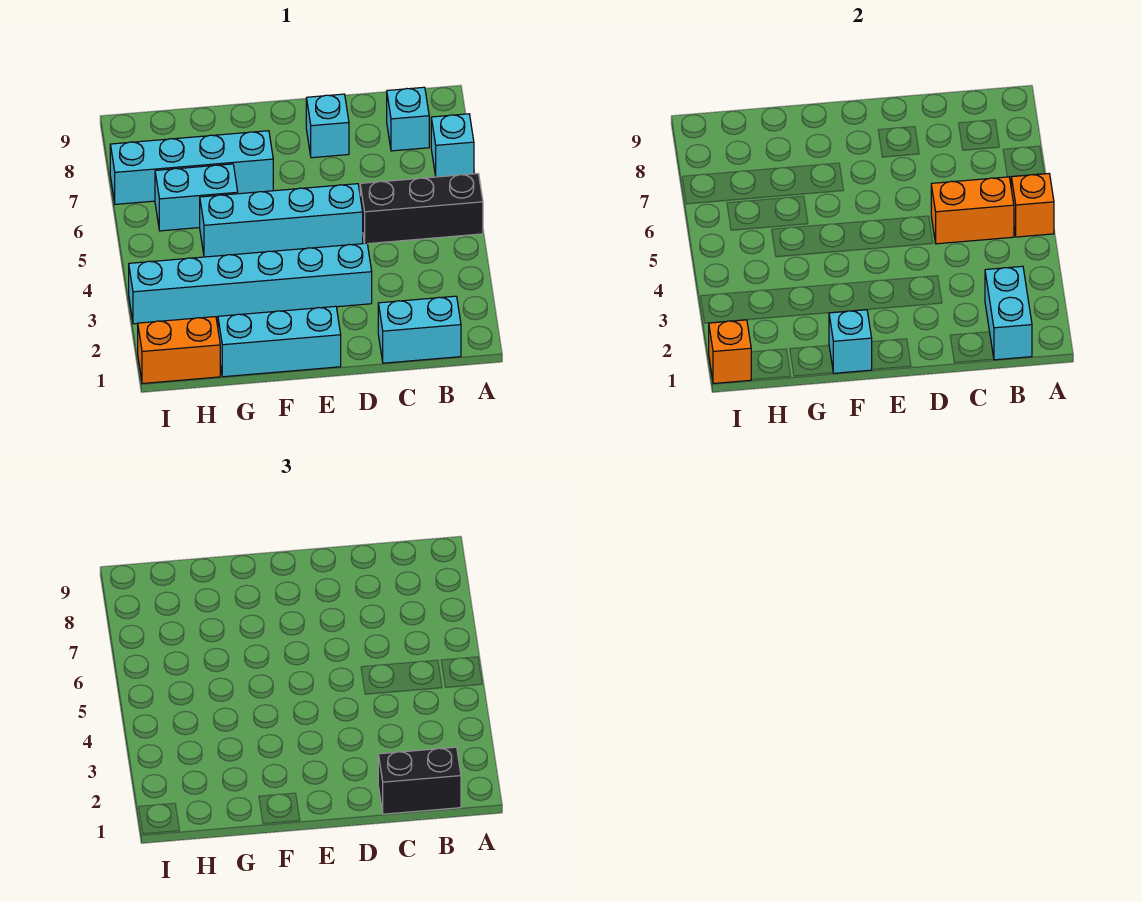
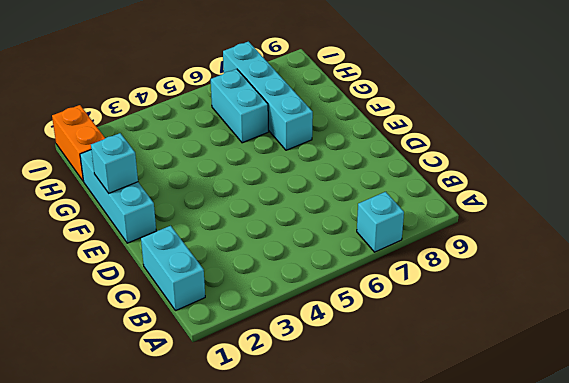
none -> black brick A5:C5 level 1
none -> cyan brick B8 level 1
none -> cyan brick D3:I3 level 1

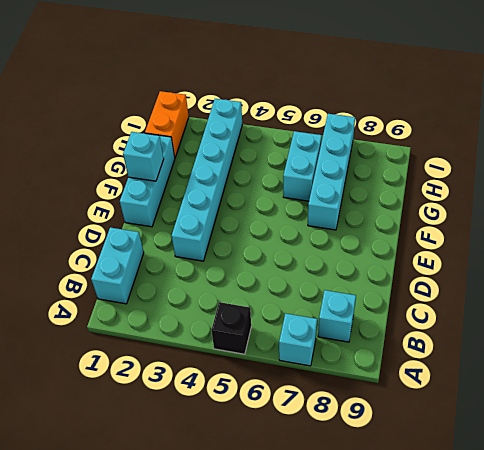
black brick A5 level 1 -> black brick A5:C5 level 1
none -> cyan brick D5:G5 level 1
none -> cyan brick D8 level 1
none -> orange brick A5 level 2

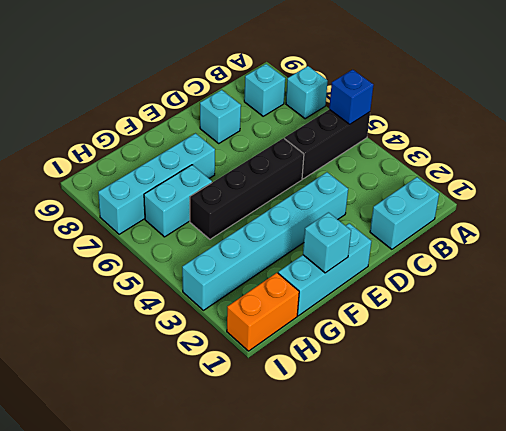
blue brick A5 level 2 -> orange brick A5 level 2
black brick D5:G5 level 1 -> cyan brick D5:G5 level 1
none -> cyan brick B1:B2 level 2
none -> orange brick B5:C5 level 2
none -> orange brick I1 level 2

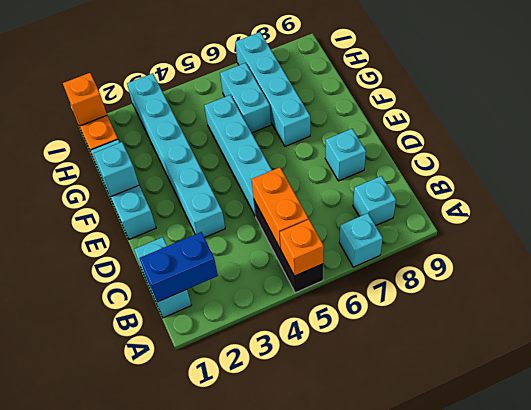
blue brick B1:B2 level 2 -> cyan brick B1:B2 level 2
none -> black brick B1:C1 level 3

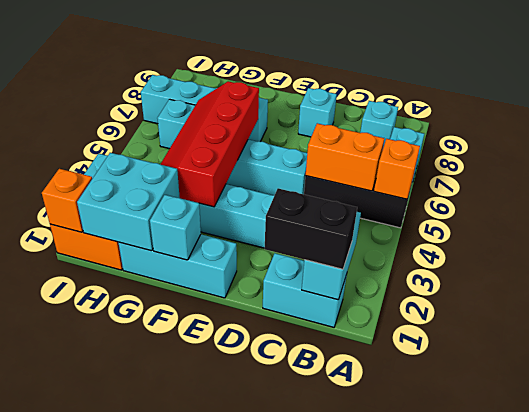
red slope F3:G6 level 2 top F -> none
cyan brick G1:H2 level 2 -> none

